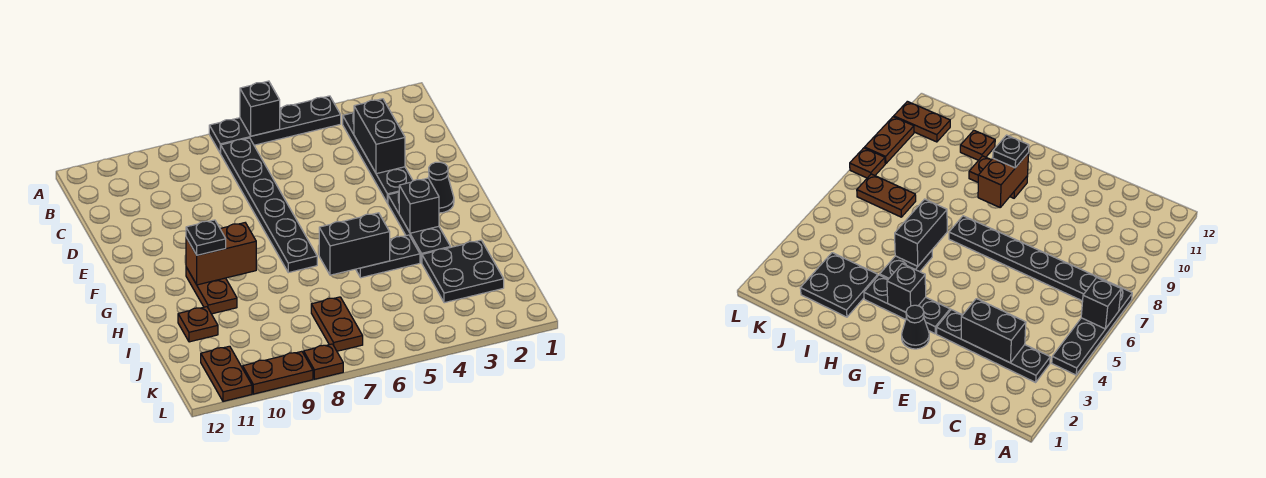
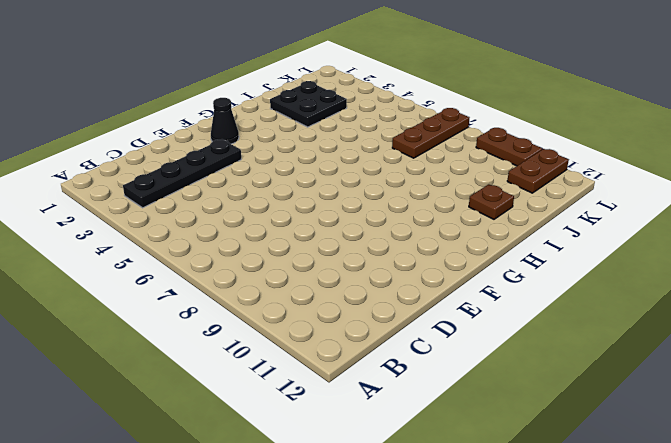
brown plate J7:L7 level 1 -> brown plate J7:K7 level 1
none -> black plate A4:A7 level 1
none -> black plate B7:G7 level 1
none -> black plate F3:H3 level 1

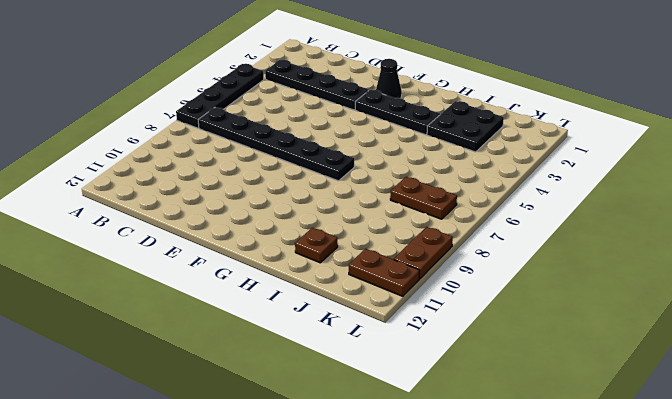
none -> brown plate G10:H10 level 1
none -> black plate H4:H5 level 1
none -> brown plate L8 level 1

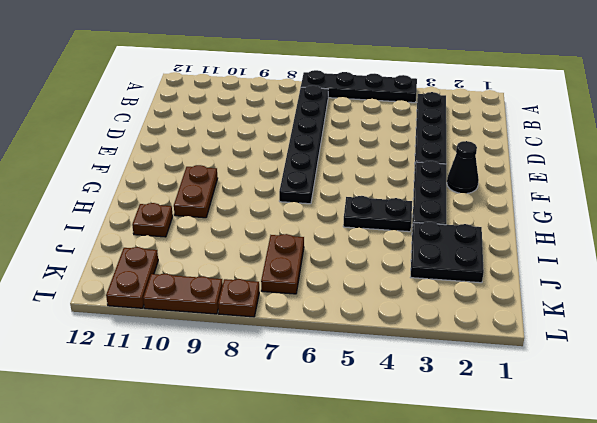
none -> black brick A6 level 2
none -> black brick C3:D3 level 2
none -> black brick G3 level 2

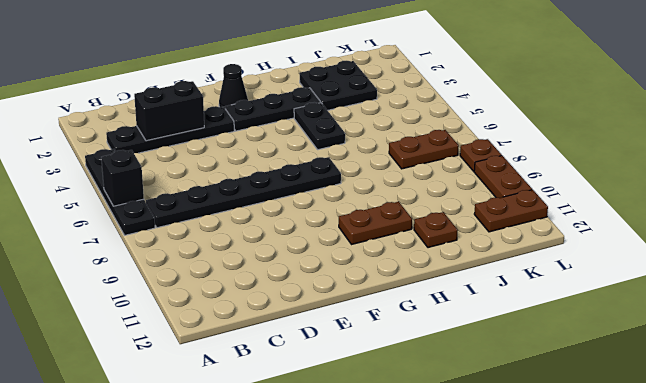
none -> black brick G3 level 2
none -> brown brick G9:G10 level 2
none -> black brick H5:H6 level 2

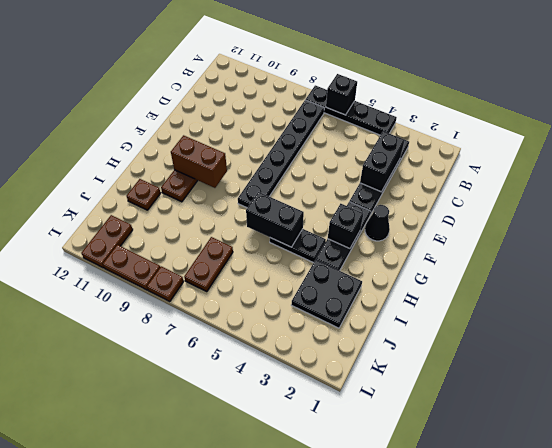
none -> black plate G10 level 3

